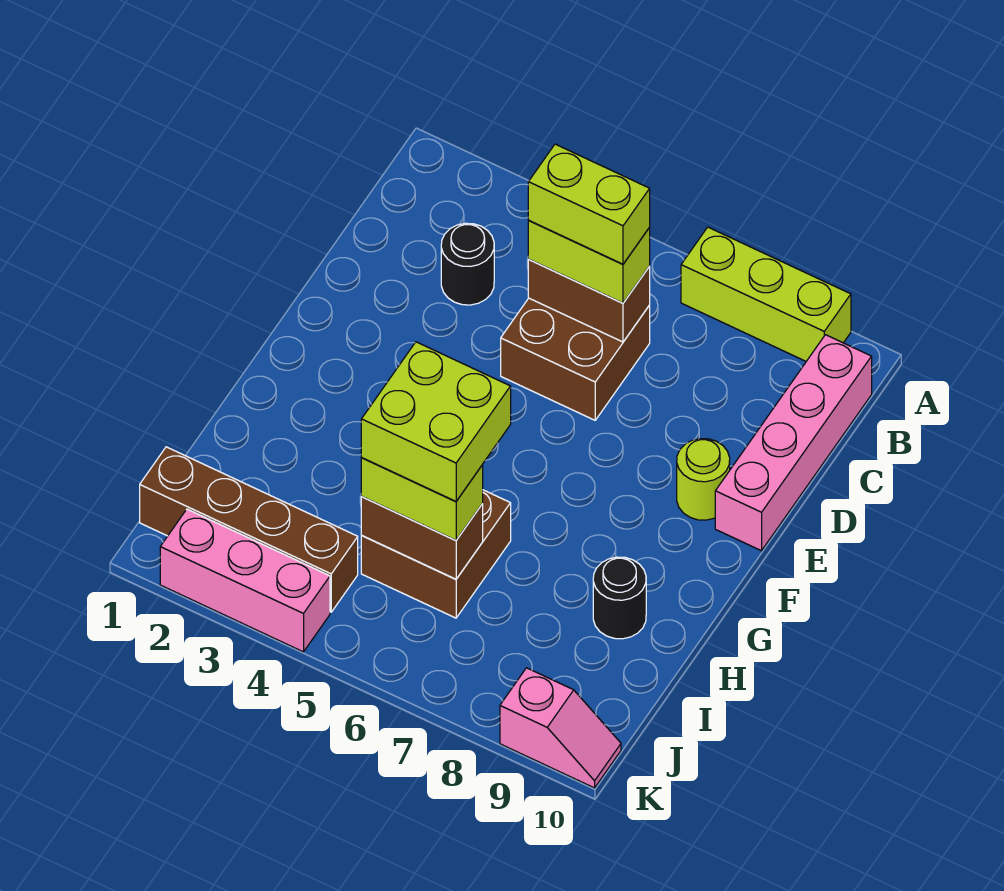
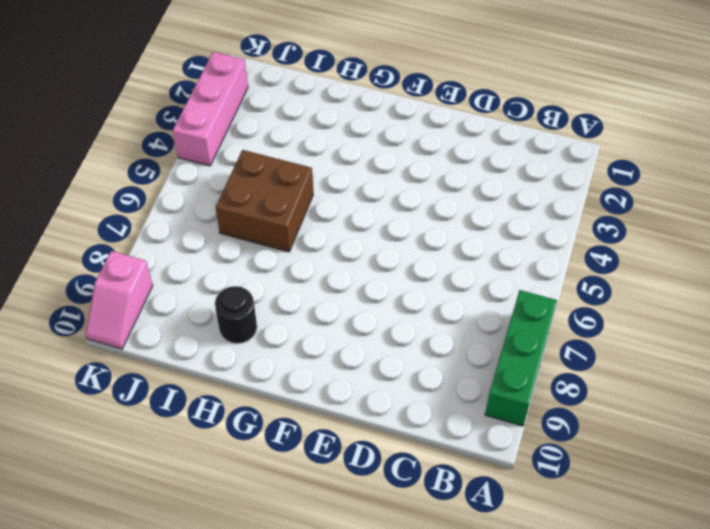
green brick A7:A9 level 1 -> lime brick A7:A9 level 1
none -> pink brick B10:E10 level 1
none -> black round brick C3 level 1
none -> brown brick C5:D6 level 1

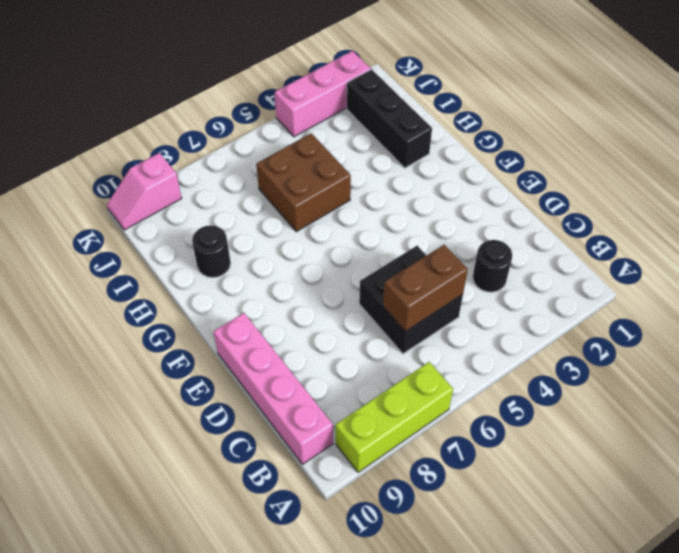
black brick C5:D6 level 1 -> brown brick C5:D6 level 1
black brick H2:J2 level 1 -> brown brick J1:J4 level 1
none -> lime round brick E9 level 1
none -> brown brick I5:I6 level 2
none -> lime brick C5:C6 level 3

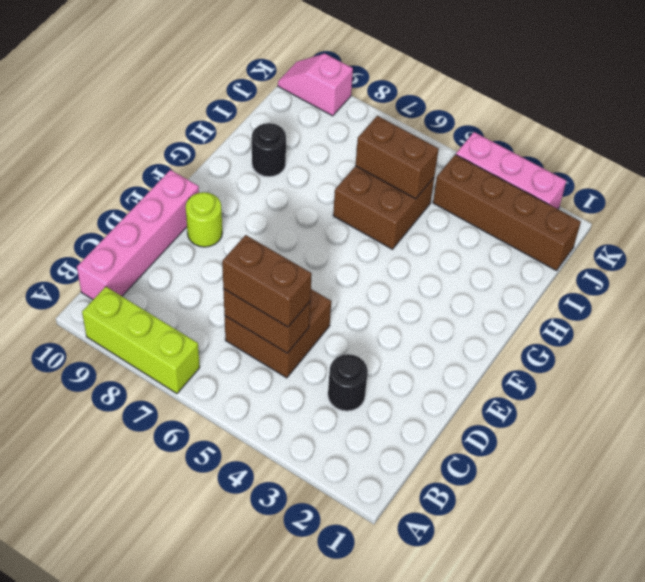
brown brick C5:C6 level 3 -> lime brick C5:C6 level 3
none -> lime brick I5:I6 level 3
none -> lime brick C5:C6 level 4
none -> lime brick H5:I6 level 4

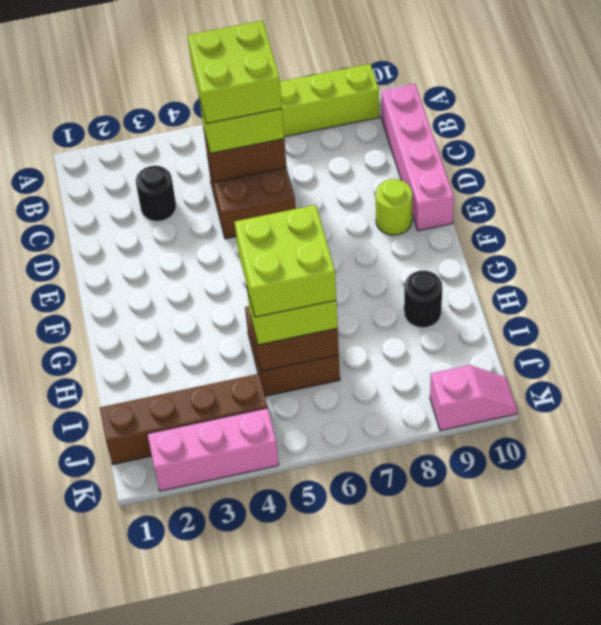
lime brick B5:C6 level 4 -> lime brick C5:C6 level 4

